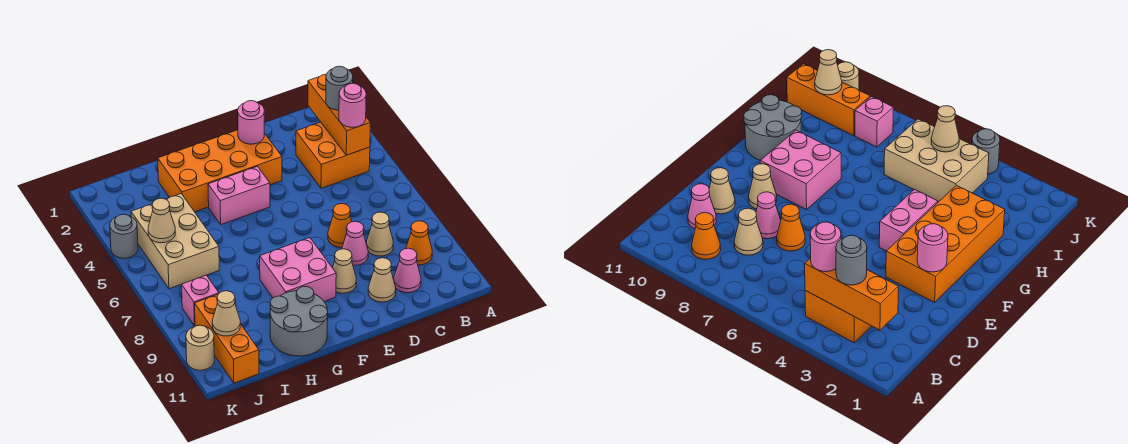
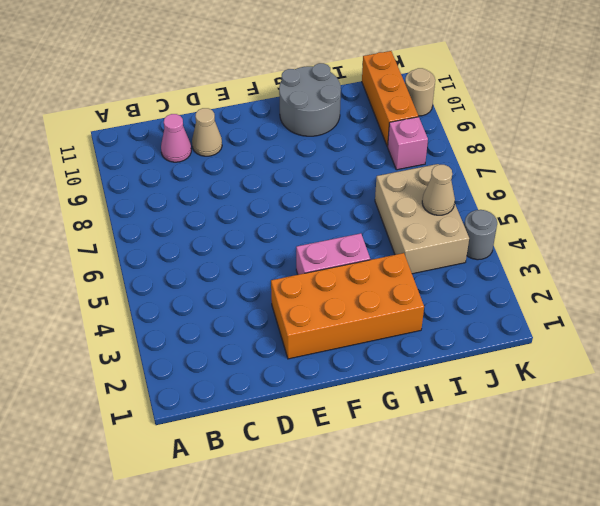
none -> orange brick B3:C4 level 1
none -> orange cone B9 level 1
none -> tan cone C8 level 1

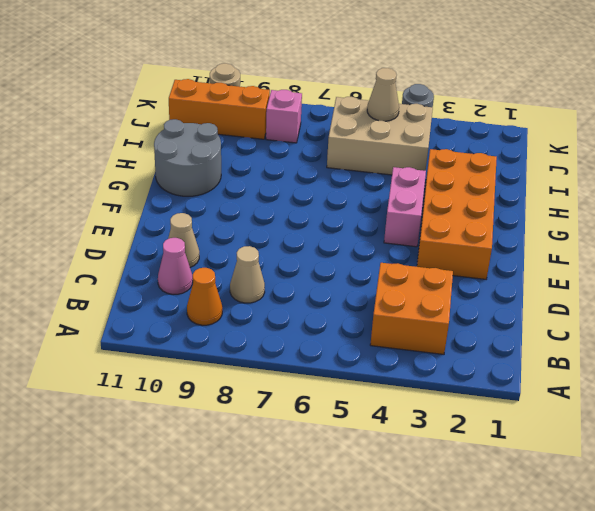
none -> orange cone D7 level 1
none -> pink cone D8 level 1
none -> tan cone E9 level 1

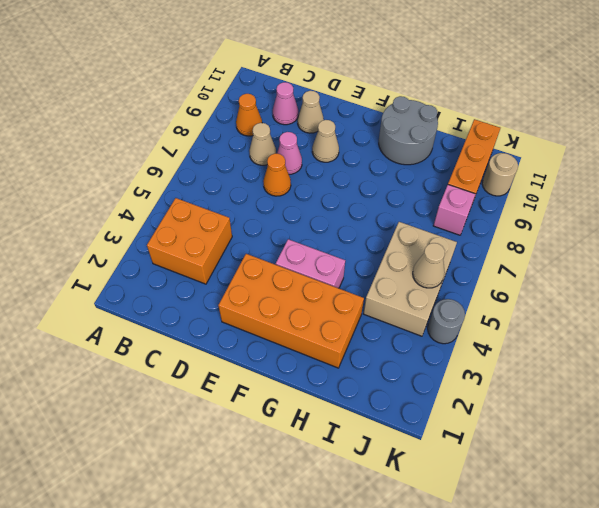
none -> pink brick F8:G9 level 1
none -> orange brick B2:B4 level 2
none -> pink round brick E2 level 2

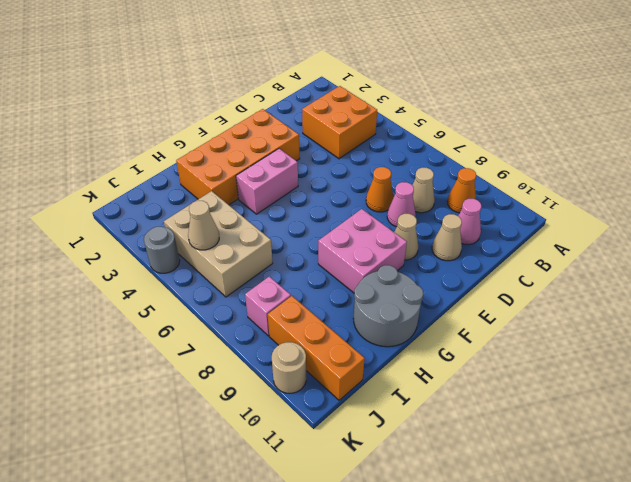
none -> orange brick B2:B4 level 2
none -> pink round brick E2 level 2
none -> tan cone J10 level 2

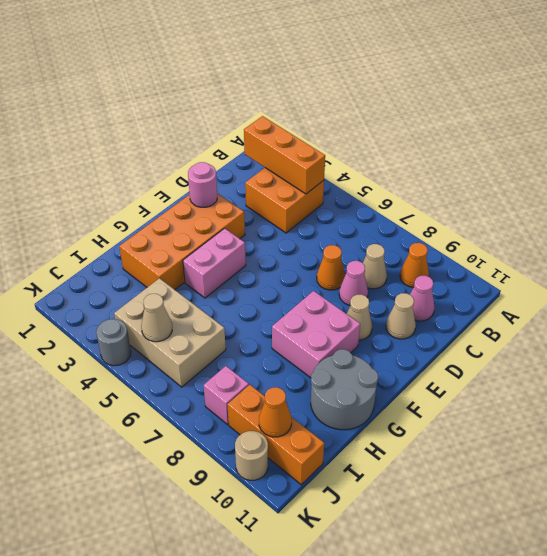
orange cone J10 level 2 -> tan cone J10 level 2
none -> grey round brick B3 level 3
none -> pink round brick B4 level 3

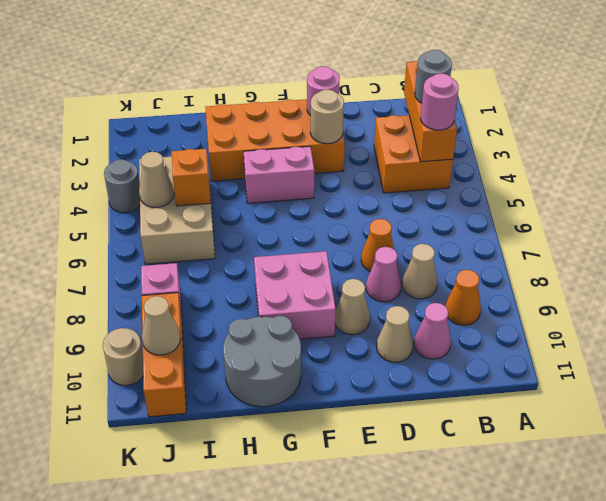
tan round brick E3 level 2 -> none
orange brick I5 level 2 -> none

